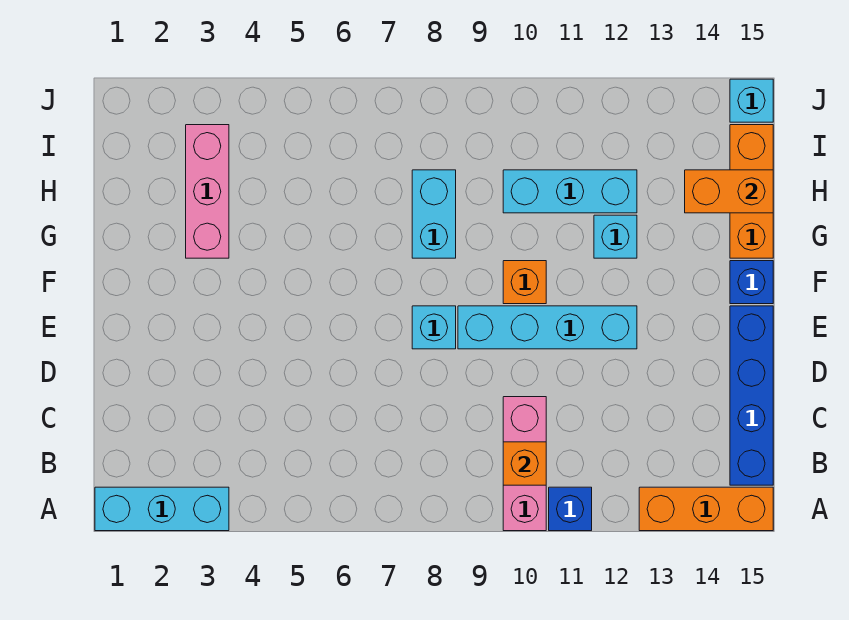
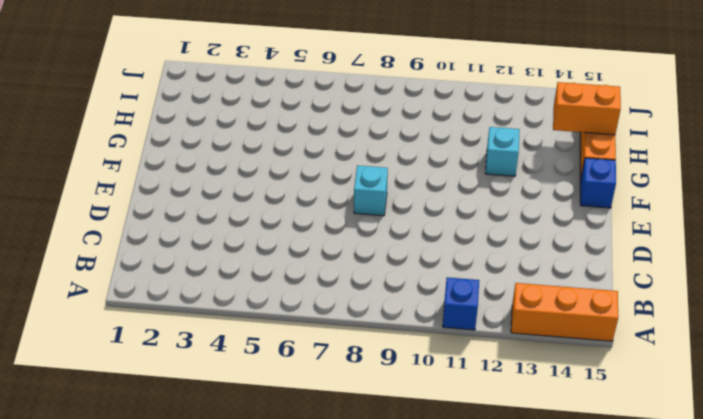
none -> cyan brick A1:A3 level 1
none -> pink brick A10:C10 level 1
none -> blue brick B15:E15 level 1

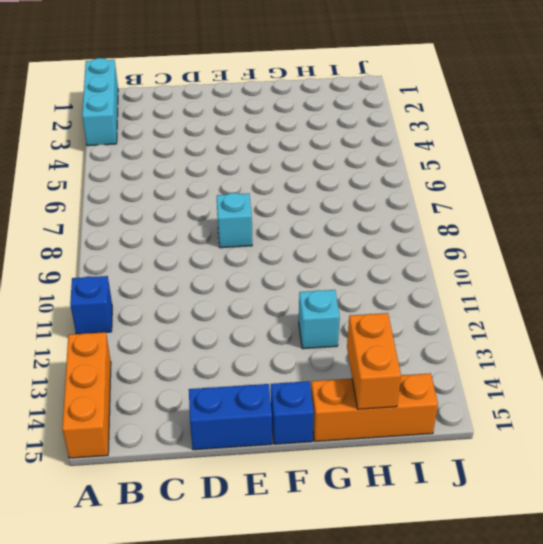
blue brick D15:E15 level 1 -> blue brick B15:E15 level 1
none -> pink brick A10:C10 level 1
none -> cyan brick E9:E12 level 1
none -> orange brick F10 level 1

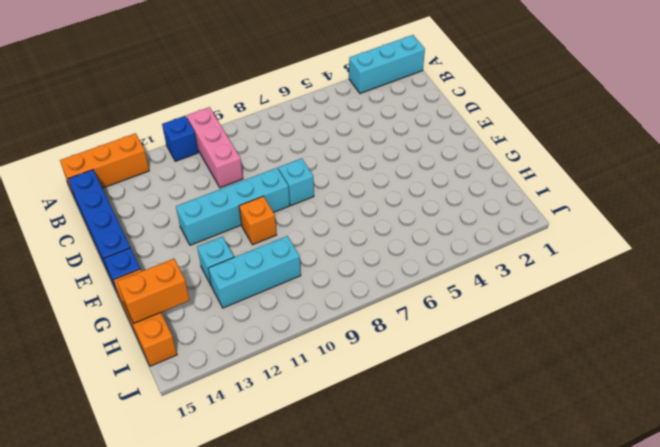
none -> pink brick G3:I3 level 1
none -> cyan brick G8:H8 level 1
none -> cyan brick J15 level 1

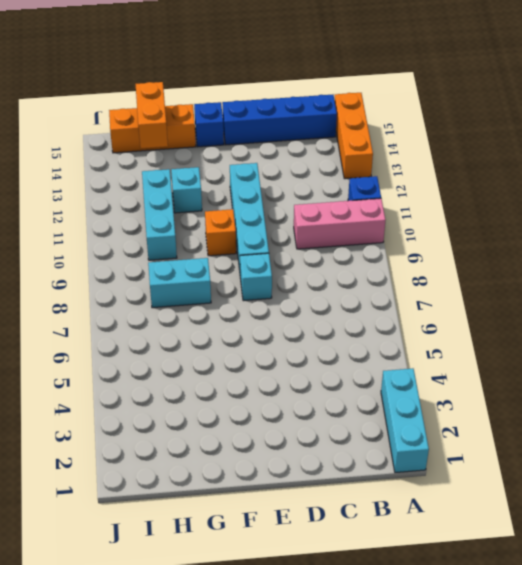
none -> pink brick G3:I3 level 1
none -> cyan brick J15 level 1
none -> orange brick B10 level 2

